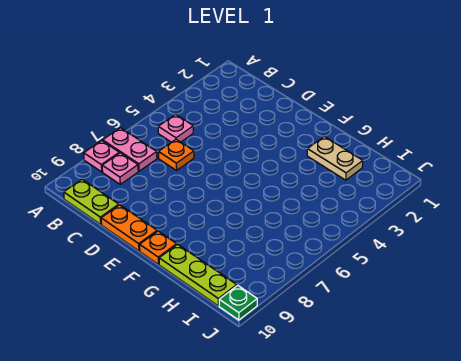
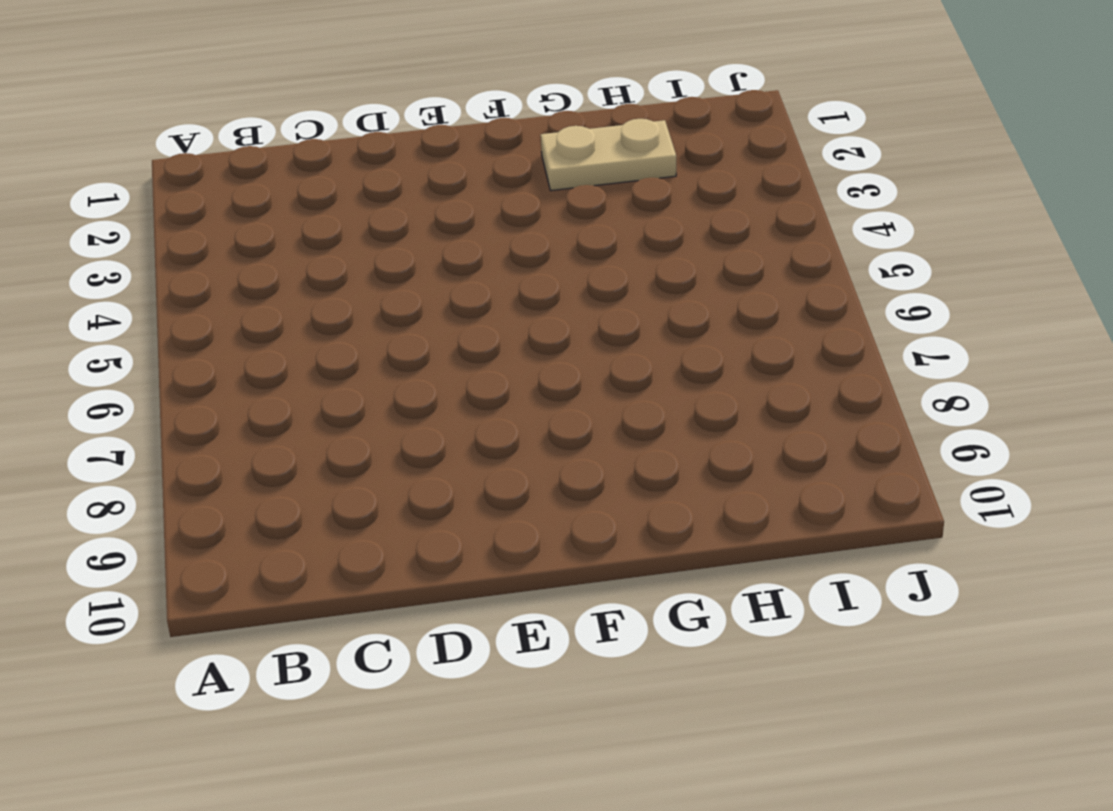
none -> pink plate A7:B7 level 1
none -> pink plate A8 level 1

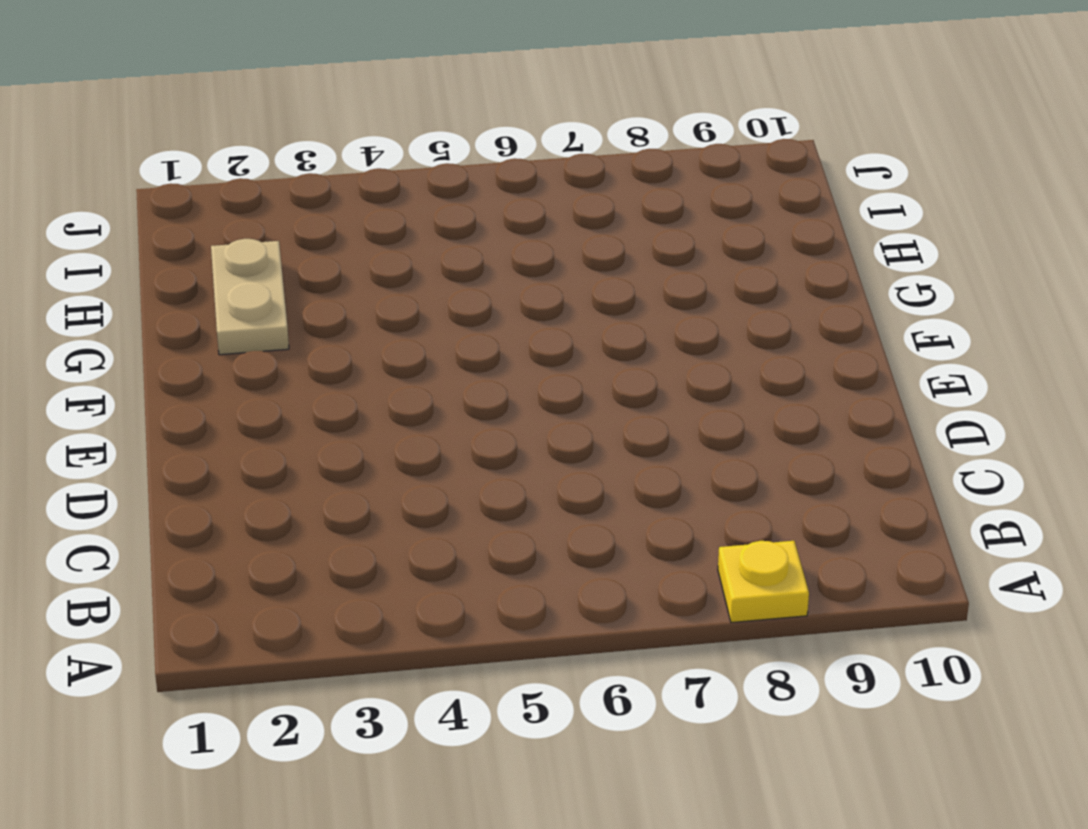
yellow plate A8 level 1 -> pink plate A8 level 1
none -> pink plate A7:B7 level 1
none -> pink plate B5 level 1

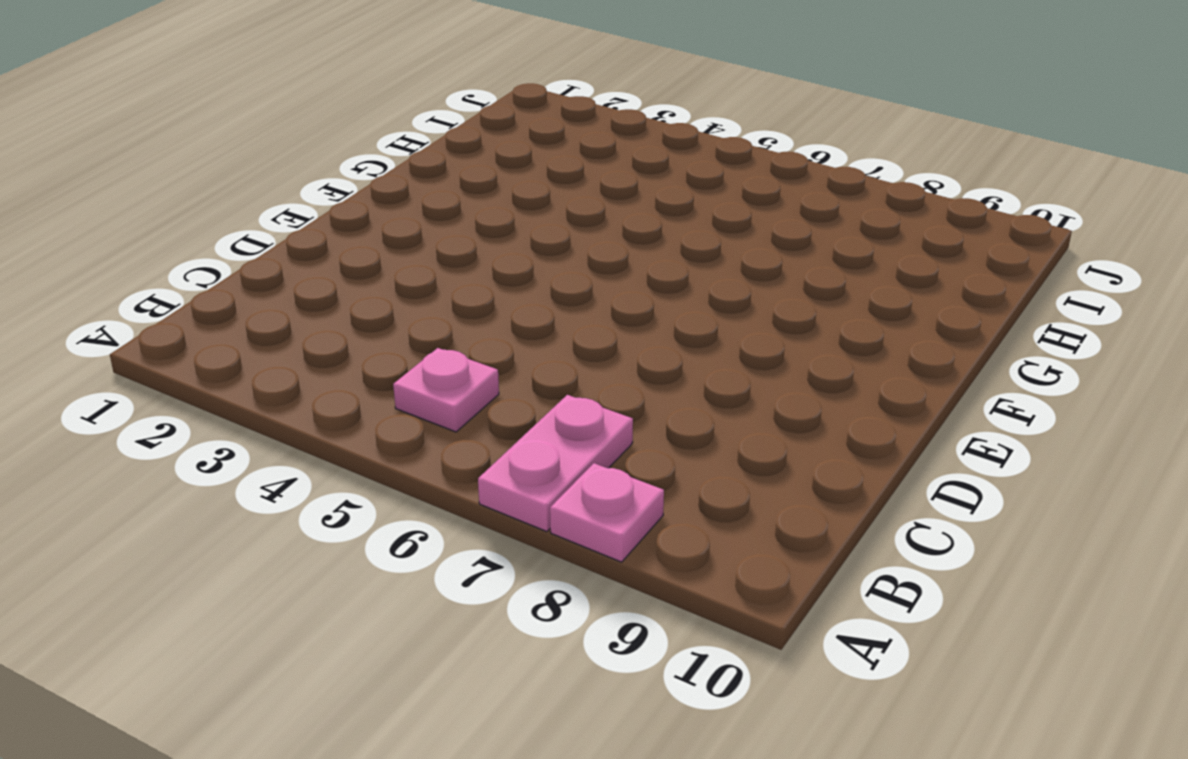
none -> pink plate B8 level 1
none -> lime plate B10:C10 level 1

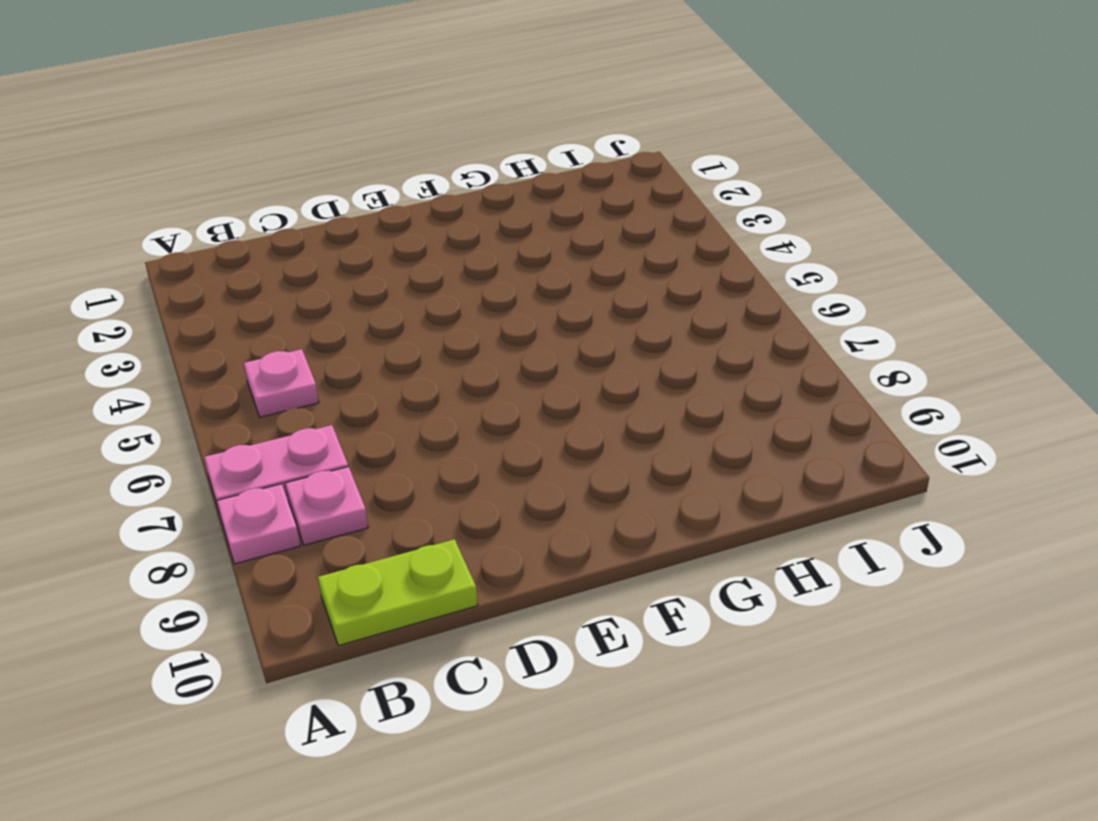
none -> orange plate C6 level 1
none -> orange plate D10:E10 level 1

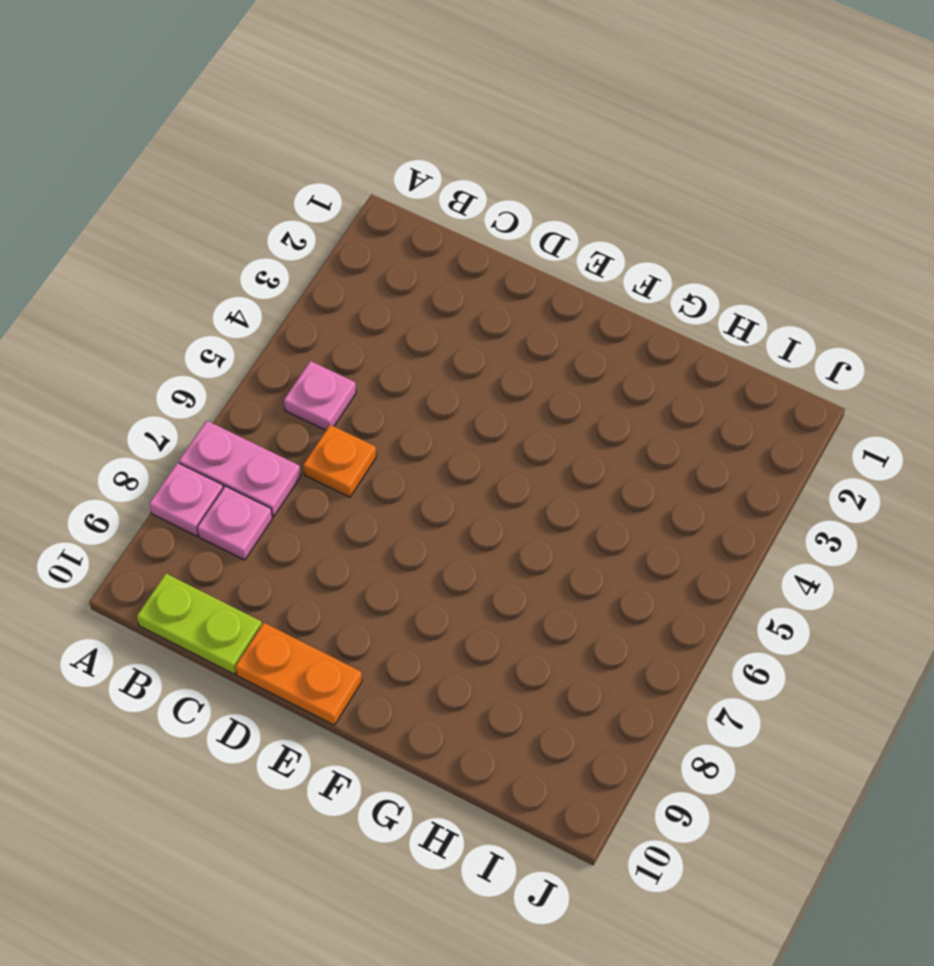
none -> orange plate F10 level 1
none -> tan plate G2:H2 level 1

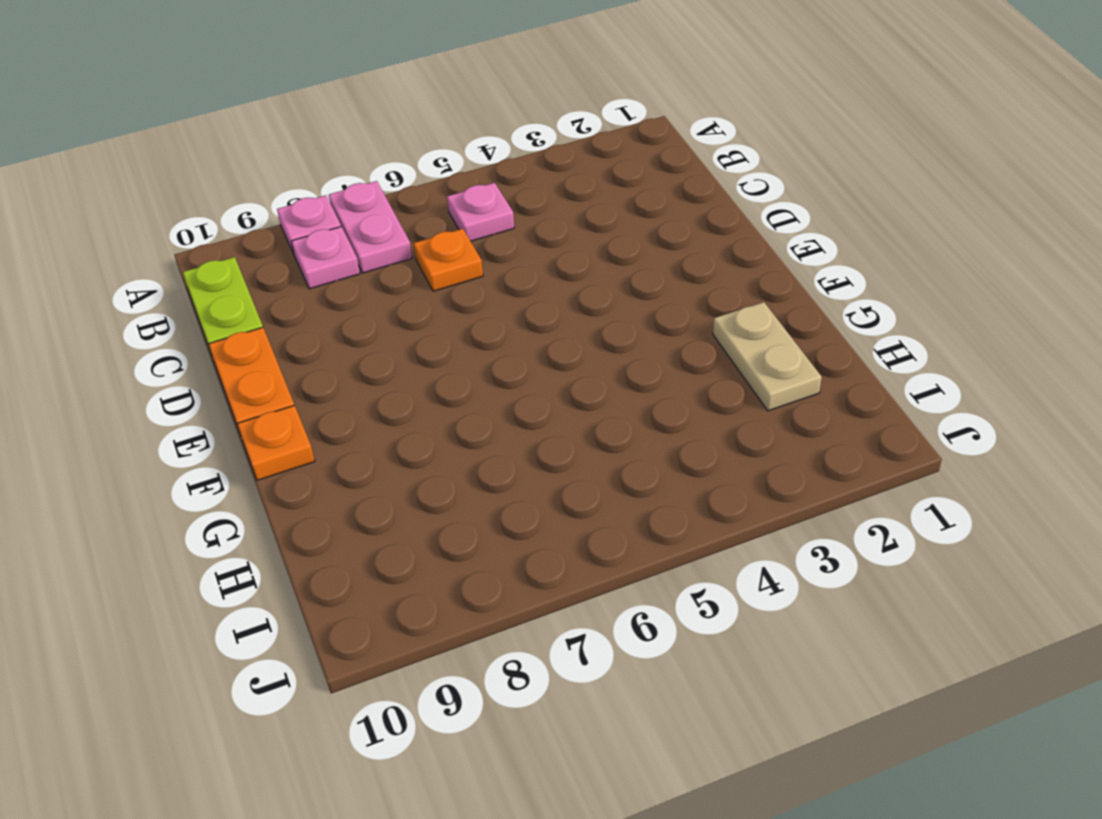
none -> lime plate G10:I10 level 1
none -> green plate J10 level 1

